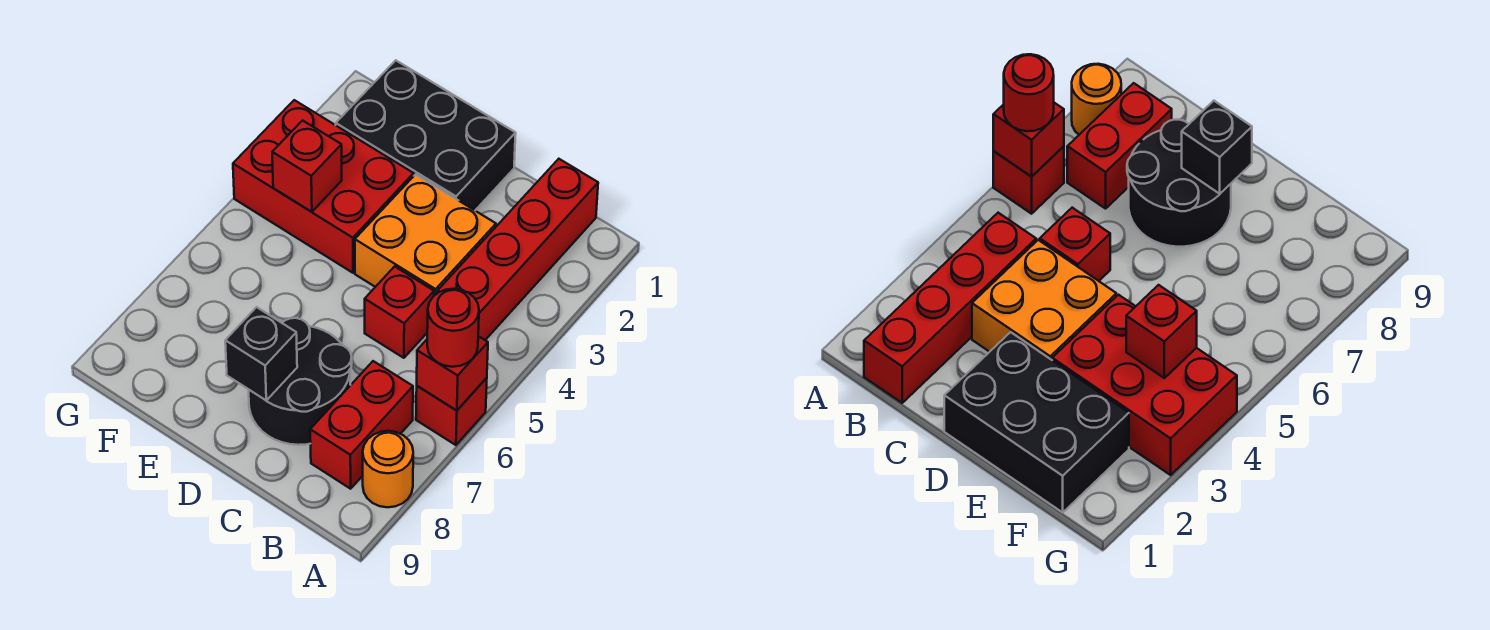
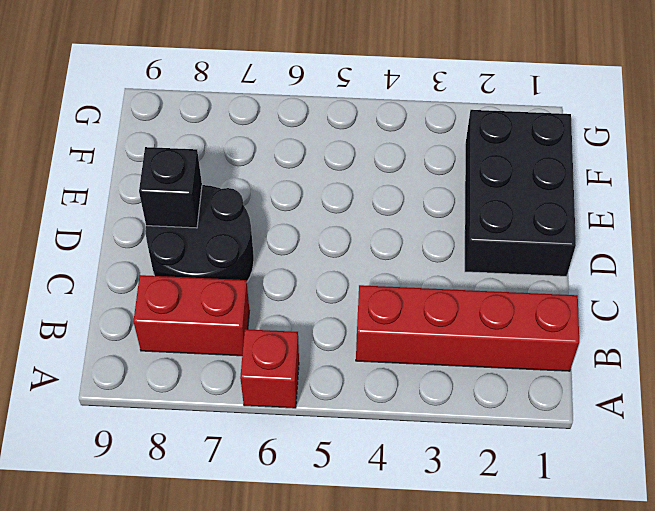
none -> orange round brick A8 level 1
none -> orange brick C3:D4 level 1
none -> red brick C5 level 1

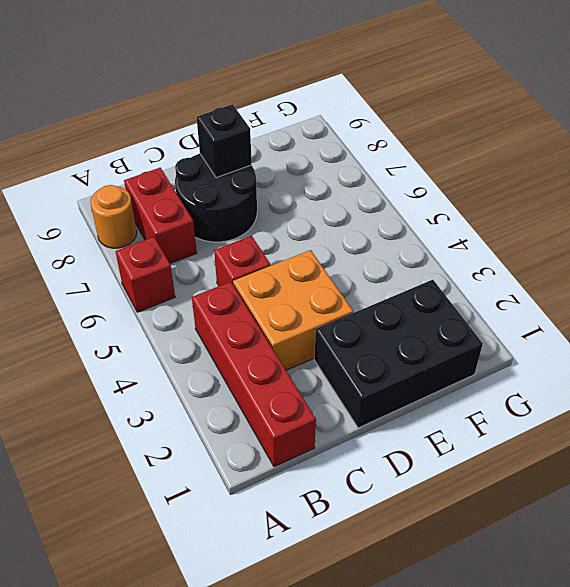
none -> red brick E3:G4 level 1
none -> red brick A6 level 2
none -> red brick F4 level 2

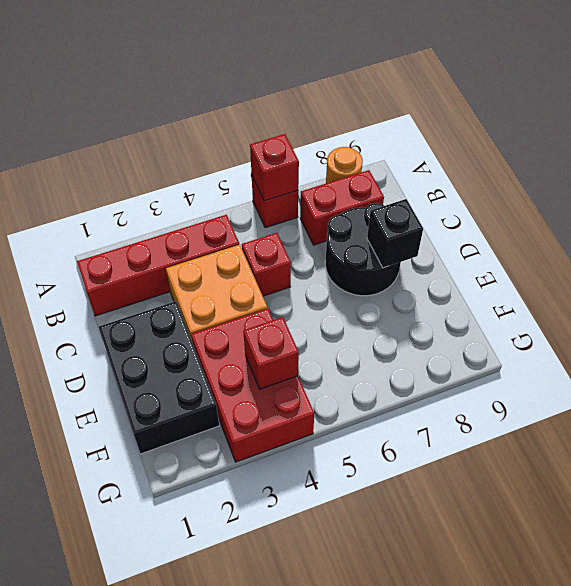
none -> red round brick A6 level 3

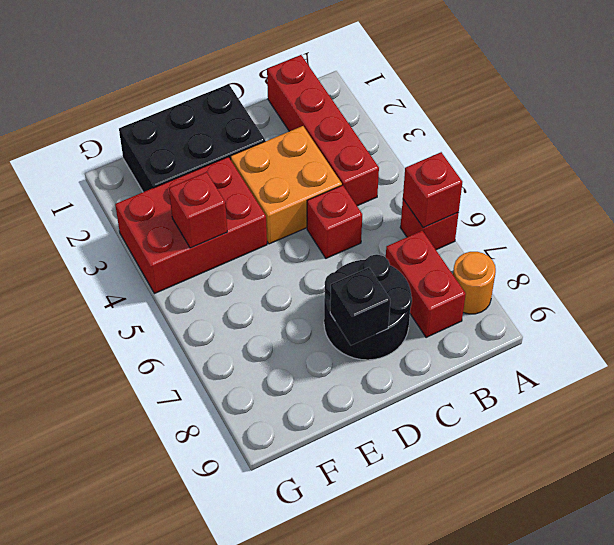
none -> red round brick A6 level 3

